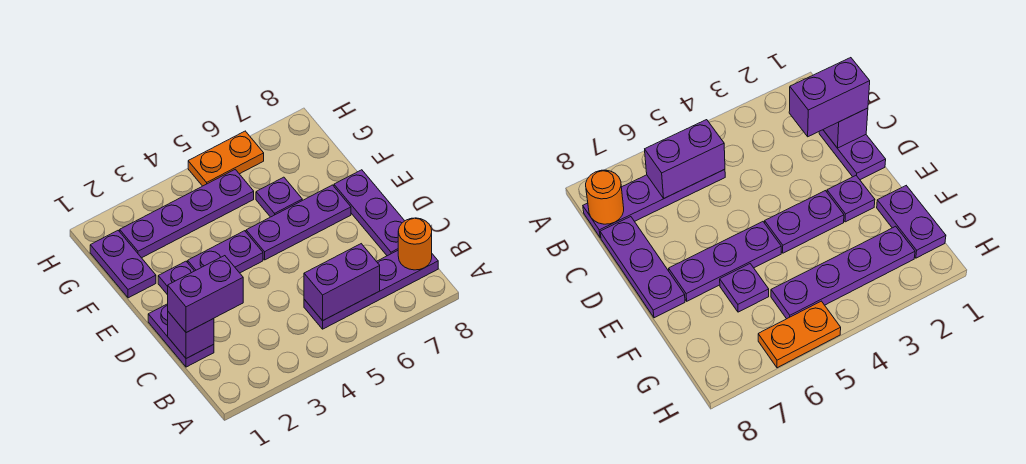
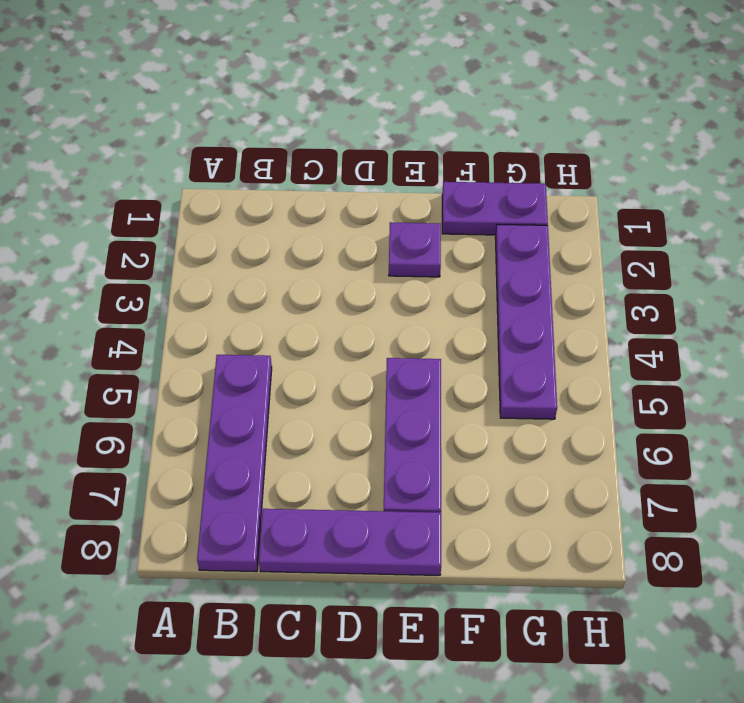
none -> purple plate C1:D1 level 1
none -> purple plate E3:E4 level 1
none -> purple plate F6 level 1

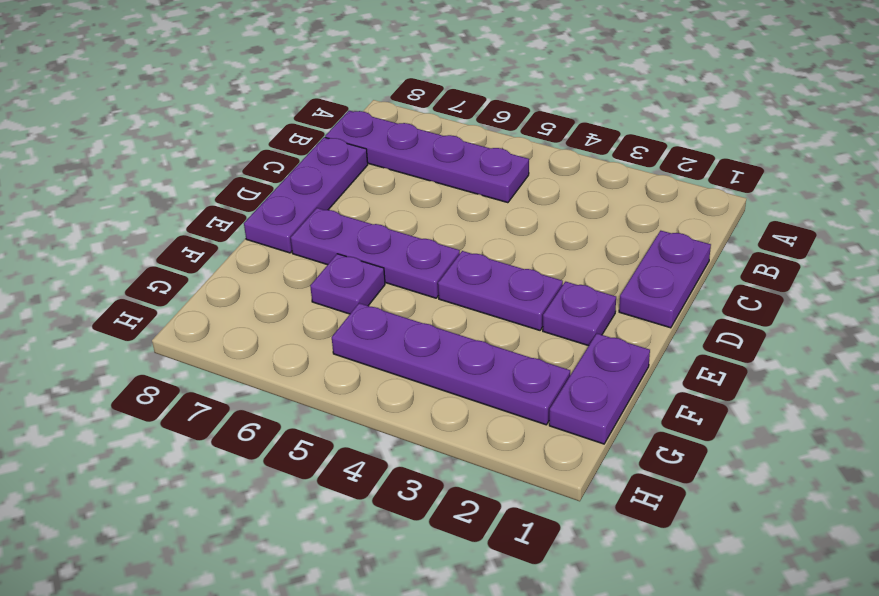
none -> orange plate H5:H6 level 1
none -> purple brick B5:B6 level 2
none -> orange round brick B8 level 2

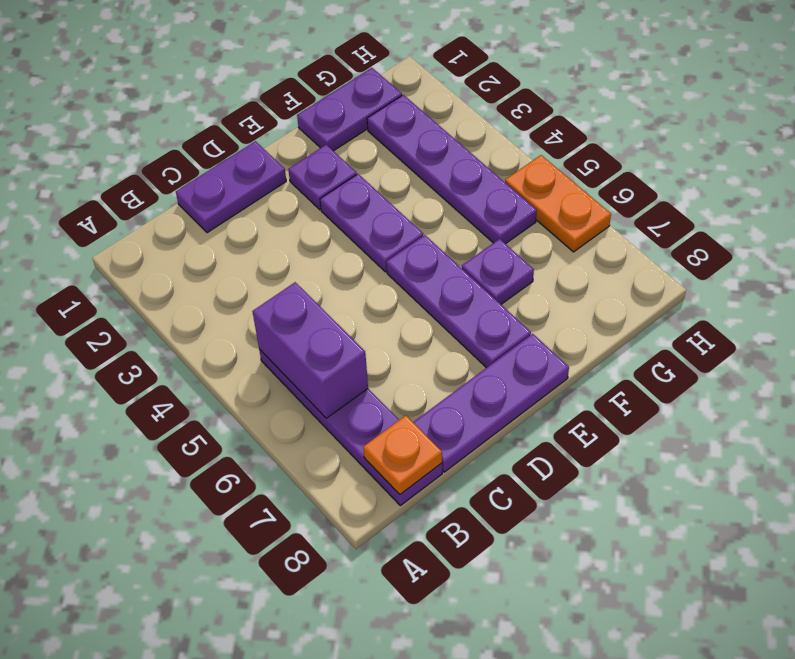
orange plate B8 level 2 -> orange round brick B8 level 2
none -> purple brick C1 level 2
none -> purple brick C1:C2 level 3

